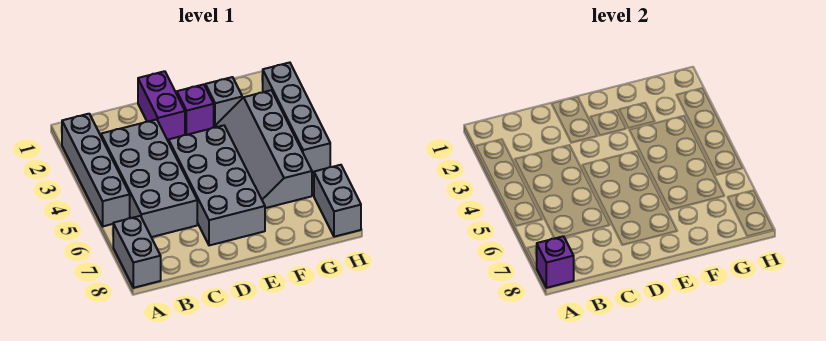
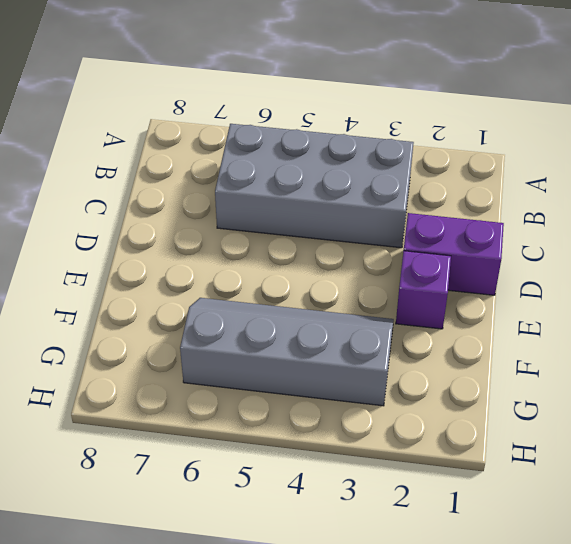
none -> grey brick A2:A5 level 1
none -> grey brick A7:A8 level 1

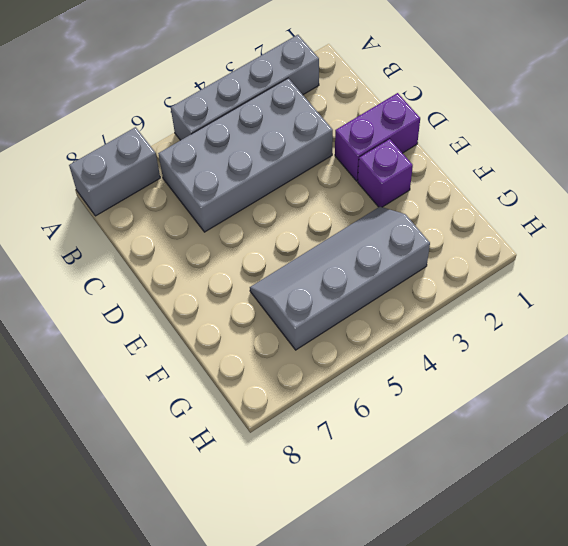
none -> grey brick D4:E7 level 1
none -> grey brick F2 level 1

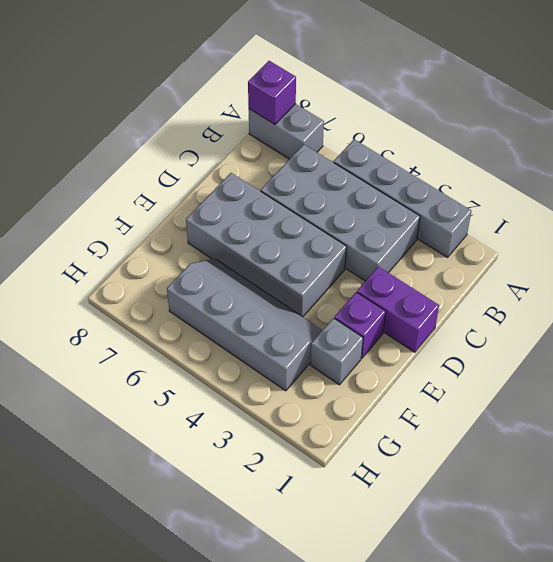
none -> grey brick H2:H5 level 1
none -> grey brick H7:H8 level 1

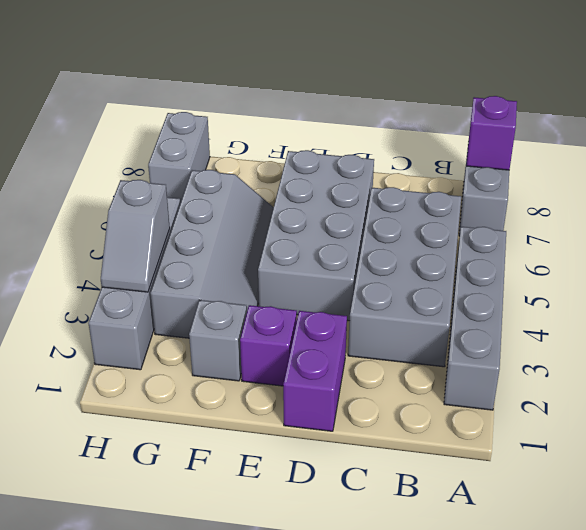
grey slope H3:H4 level 2 top 4 -> none

